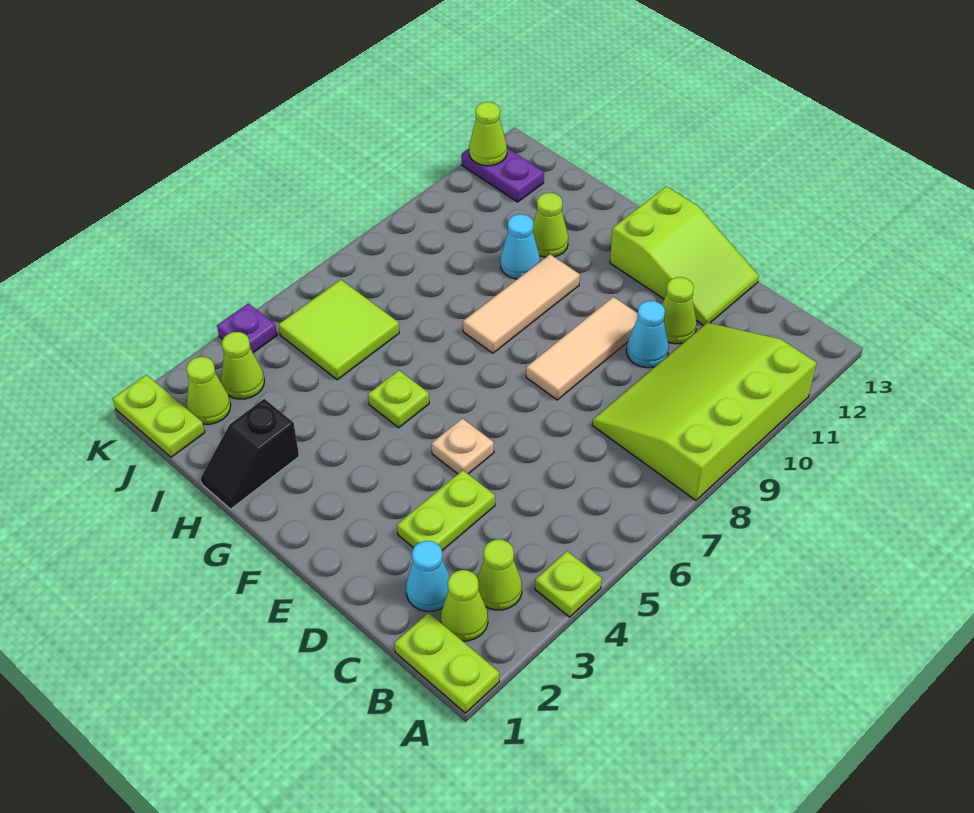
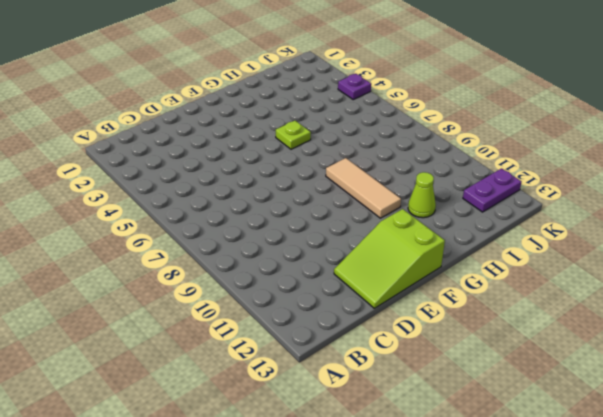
none -> lime plate A1:B1 level 1
none -> lime plate A4 level 1
none -> lime slope A8:C11 level 1 top A

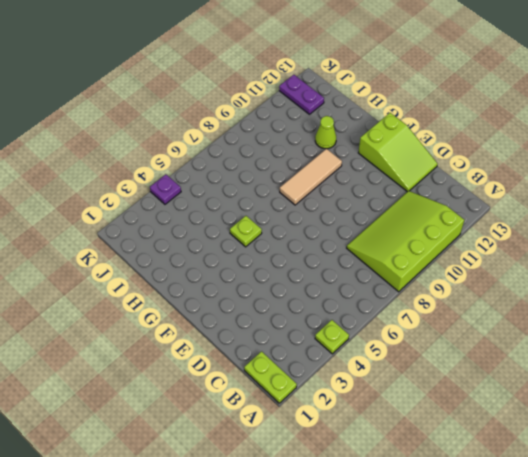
none -> lime cone B2 level 1
none -> lime cone B3 level 1
none -> cyan cone C2 level 1

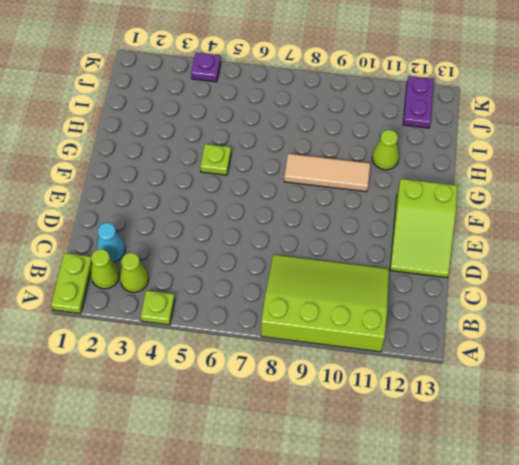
none -> lime plate D3:D4 level 1
none -> cyan cone D10 level 1
none -> lime cone D11 level 1

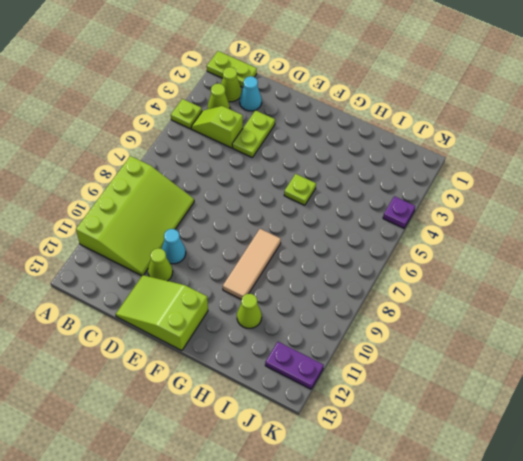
lime slope B4:C4 level 1 top C -> none
none -> tan plate E5 level 1
none -> tan tile E8:E10 level 1
none -> black slope H1:H2 level 1 top 2

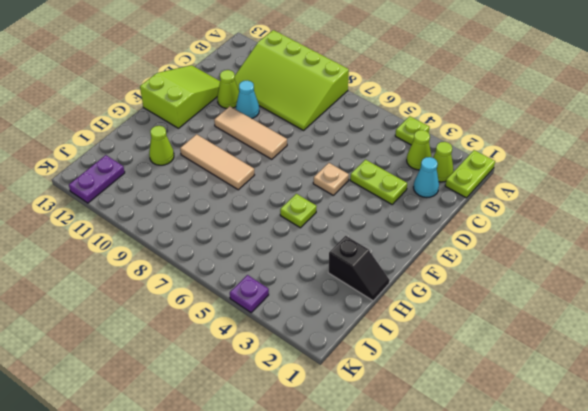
none -> cyan cone H10 level 1
none -> lime tile I5:J6 level 1
none -> lime plate J1:K1 level 1

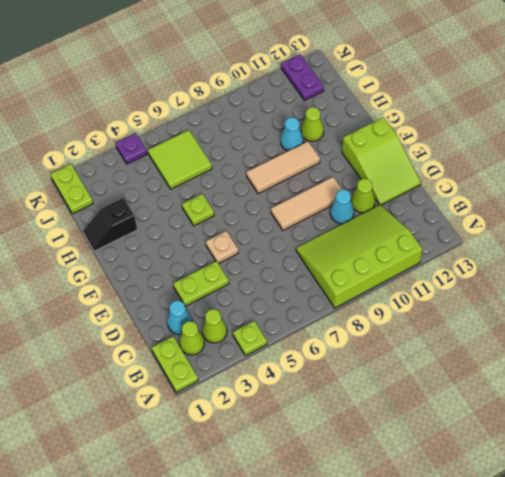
none -> lime cone J2 level 1
none -> lime cone J3 level 1
none -> lime cone K12 level 2

